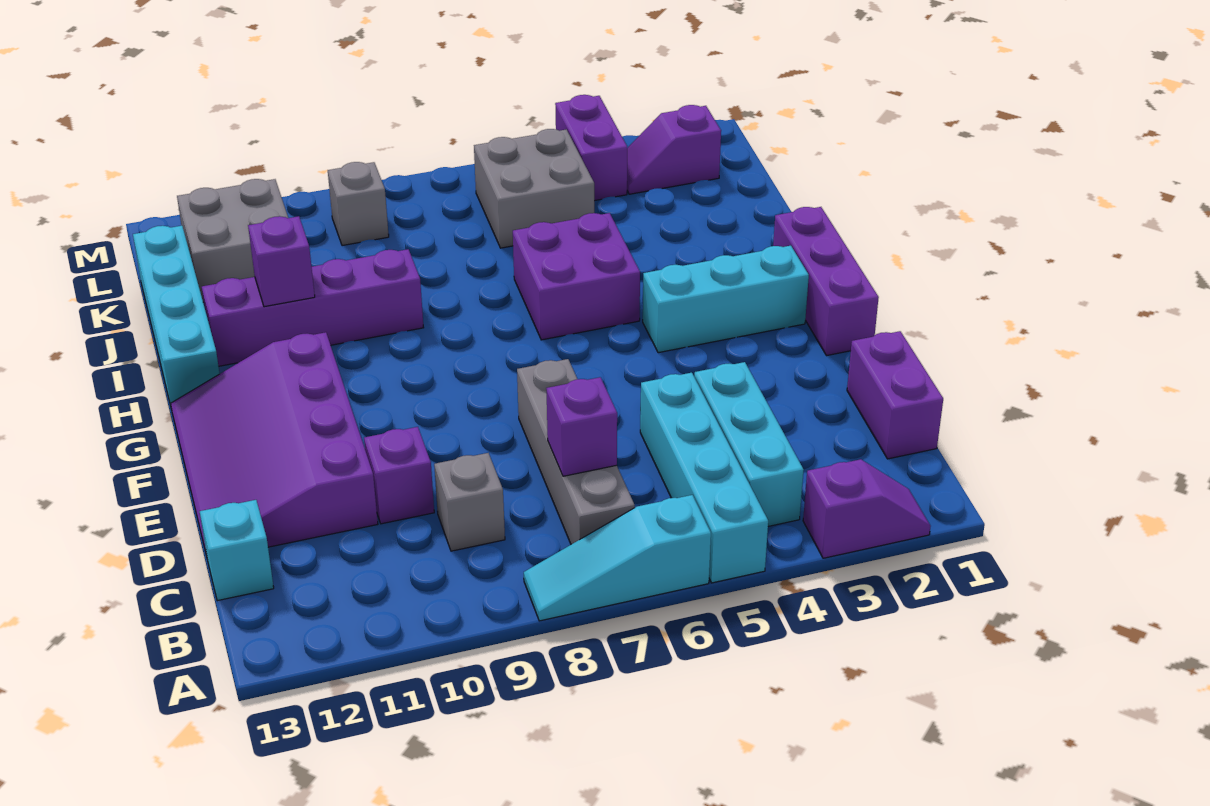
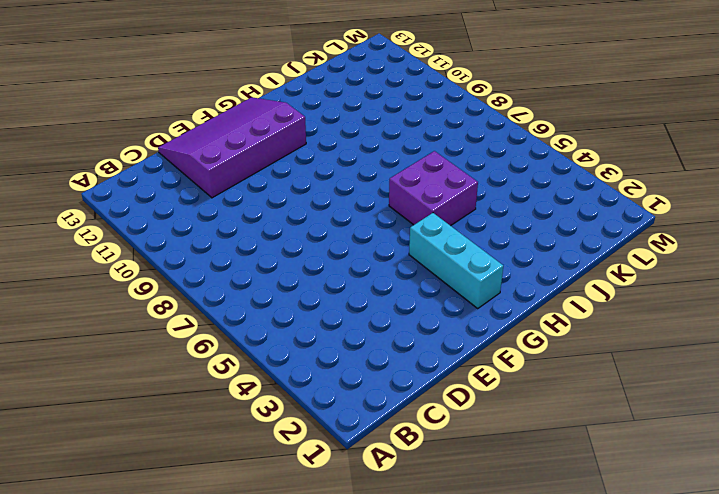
none -> purple slope A2:A3 level 1 top 3
none -> cyan brick A5:D5 level 1
none -> cyan slope A6:A8 level 1 top 6

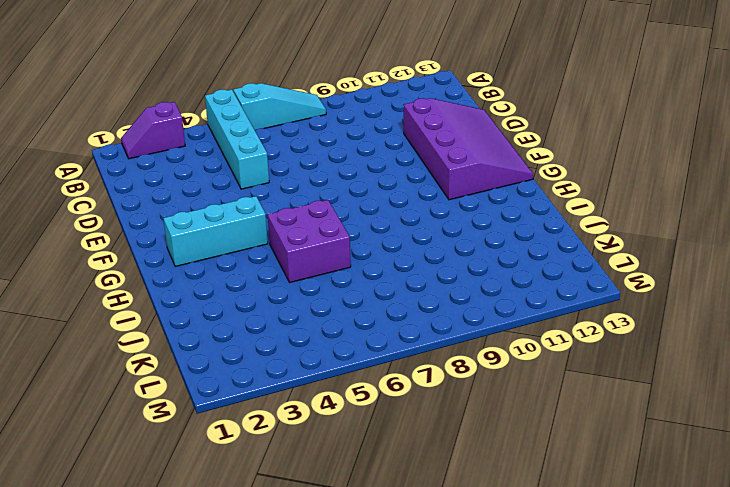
none -> cyan brick B4:D4 level 1
none -> grey brick B7:E7 level 1
none -> purple brick C1:D1 level 1

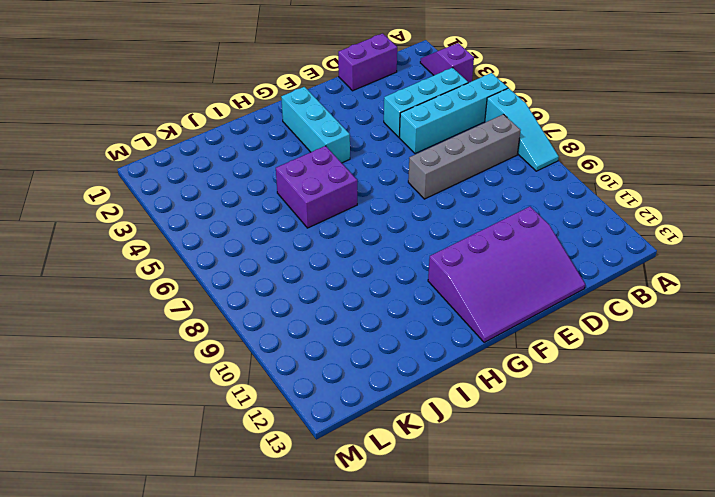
none -> grey brick C9 level 1
none -> cyan brick C13 level 1
none -> purple brick D10 level 1

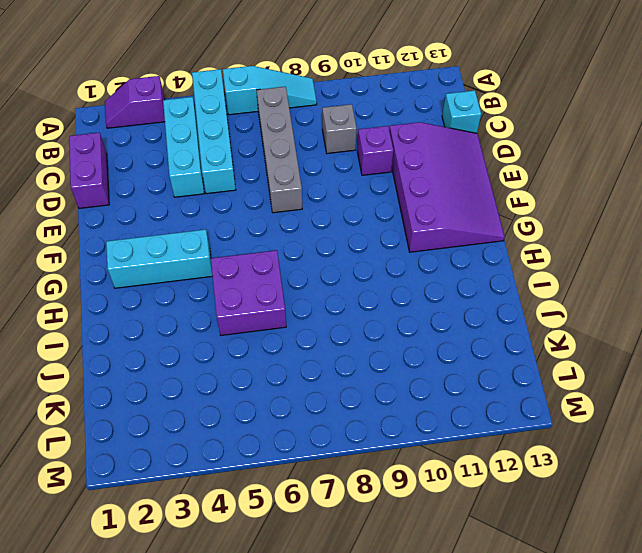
none -> purple brick F1:H1 level 1
none -> cyan brick H13:K13 level 1
none -> purple brick I9:I12 level 1

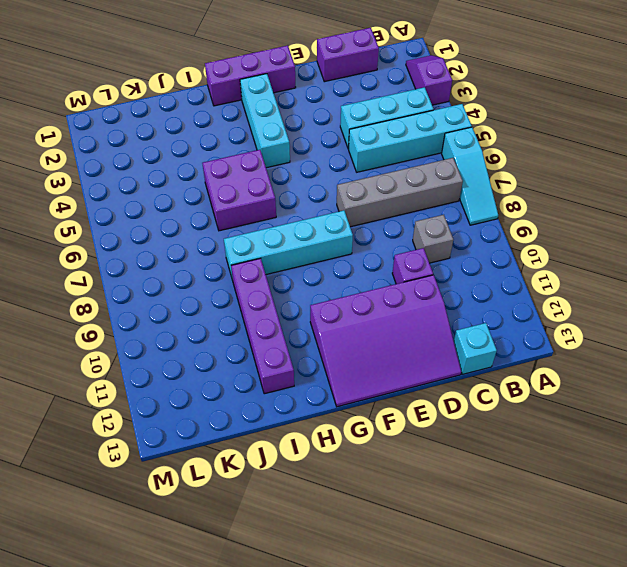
cyan brick F8:I8 level 1 -> cyan brick H13:K13 level 1
none -> grey brick K5:L6 level 1
none -> grey brick K11:L12 level 1
none -> purple slope L2:L3 level 1 top 2

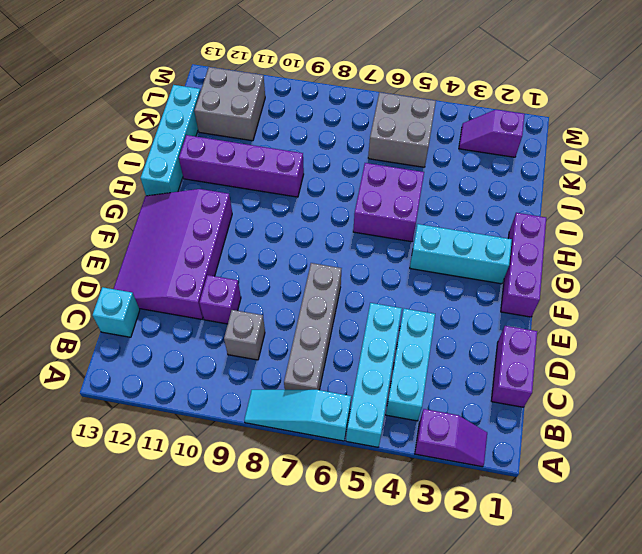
none -> purple brick L4:M4 level 1
none -> grey brick L9 level 1
none -> purple brick C7 level 2

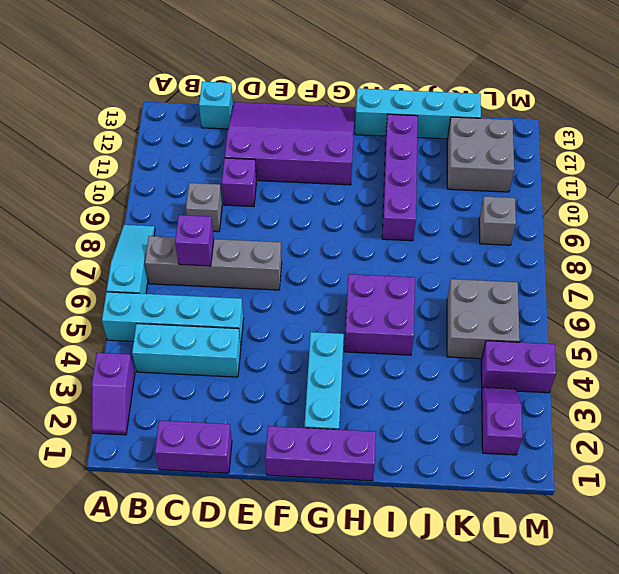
none -> purple brick I11 level 2

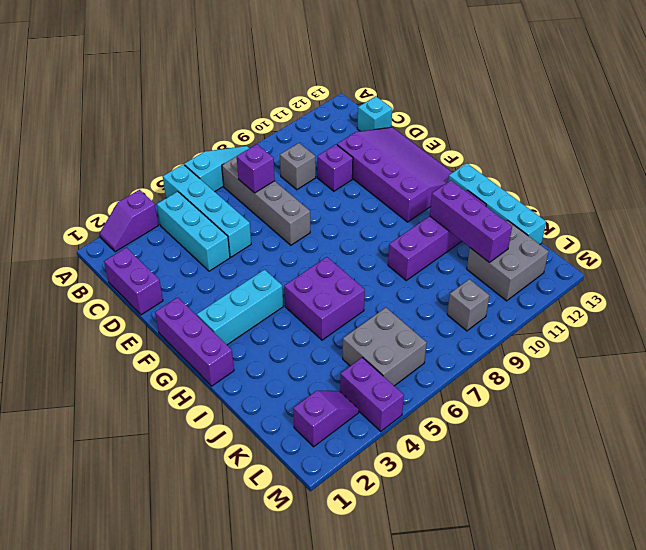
purple brick I11:K11 level 2 -> purple brick I11 level 2

